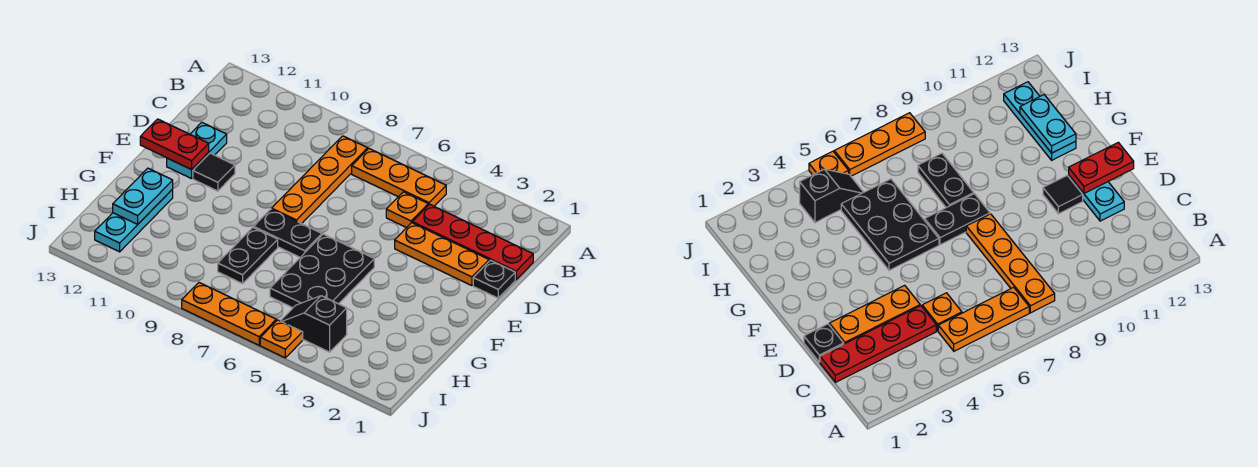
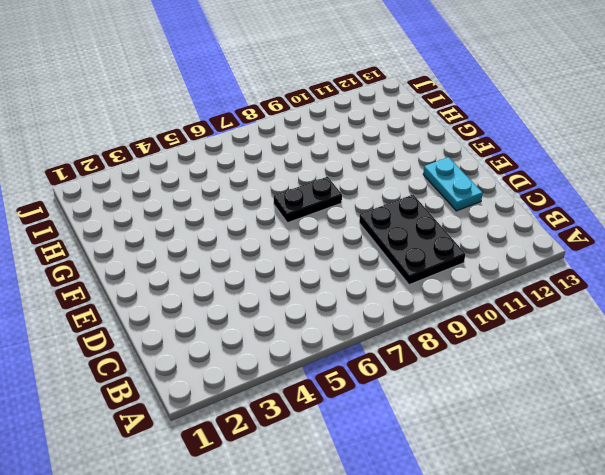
black plate B9:D10 level 1 -> black plate F5:H6 level 1
none -> orange plate B5:B7 level 1
none -> orange plate B8:E8 level 1
none -> red plate C1:C4 level 1

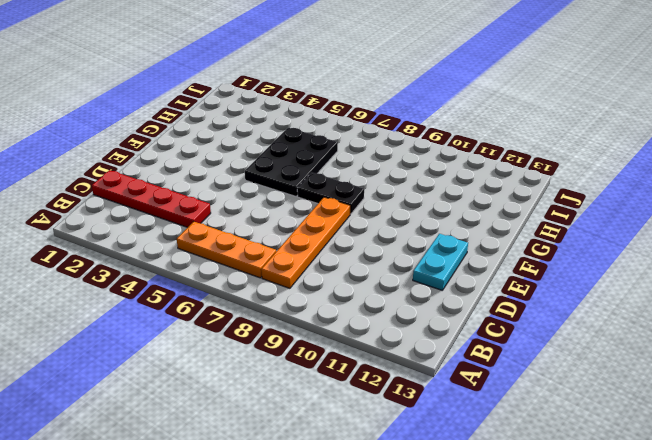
none -> orange plate C5 level 1
none -> black plate D1 level 1
none -> orange plate D2:D4 level 1

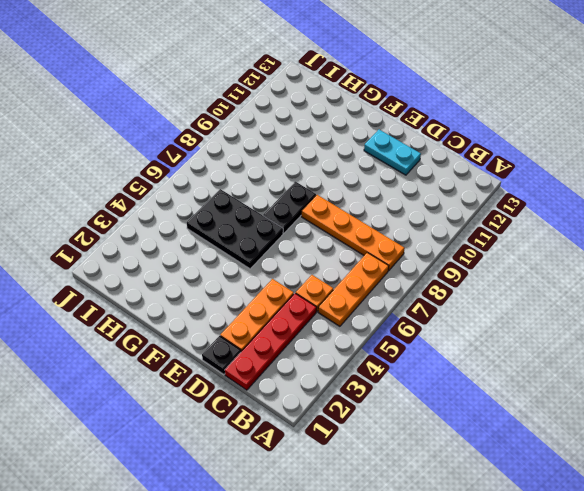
none -> black tile E11 level 1
none -> black plate G8:H8 level 1
none -> cyan plate G12:I12 level 1

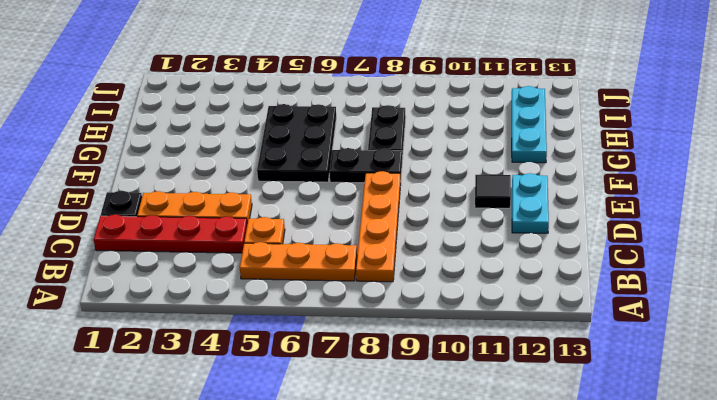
none -> black slope I4:I5 level 1 top 4
none -> orange plate J5 level 1
none -> orange plate J6:J8 level 1

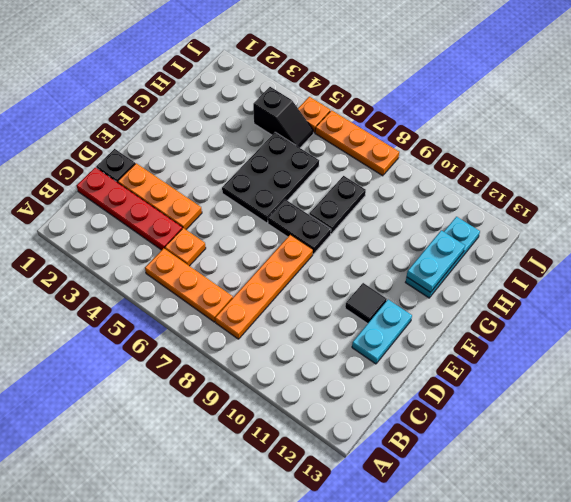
none -> red plate E12:E13 level 2

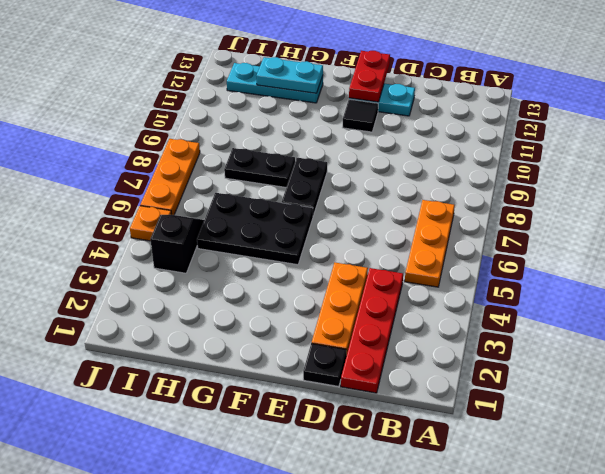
none -> orange plate B8:E8 level 1
none -> orange plate C5 level 1

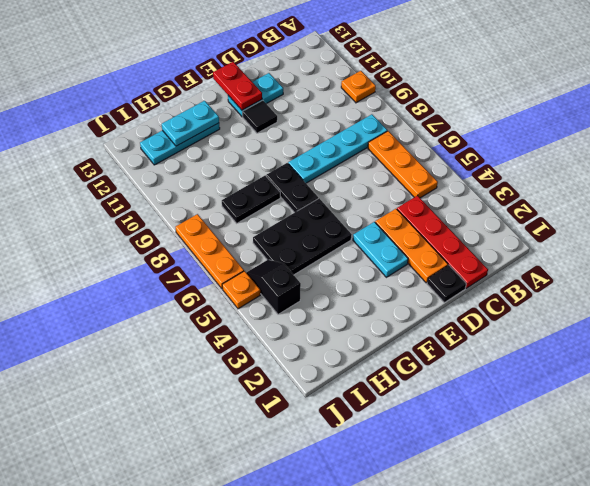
orange plate A10 level 1 -> orange plate C5 level 1
cyan plate B8:E8 level 1 -> orange plate B8:E8 level 1
cyan plate E3:E4 level 1 -> none

